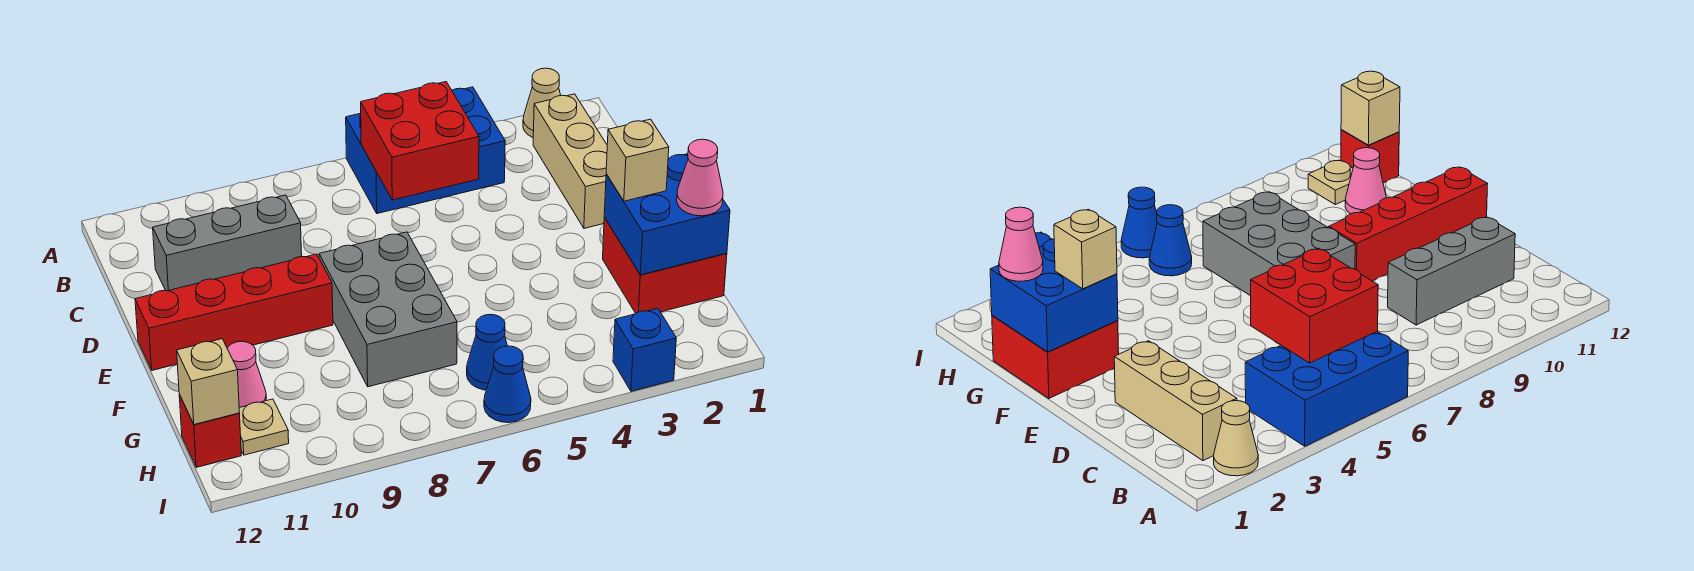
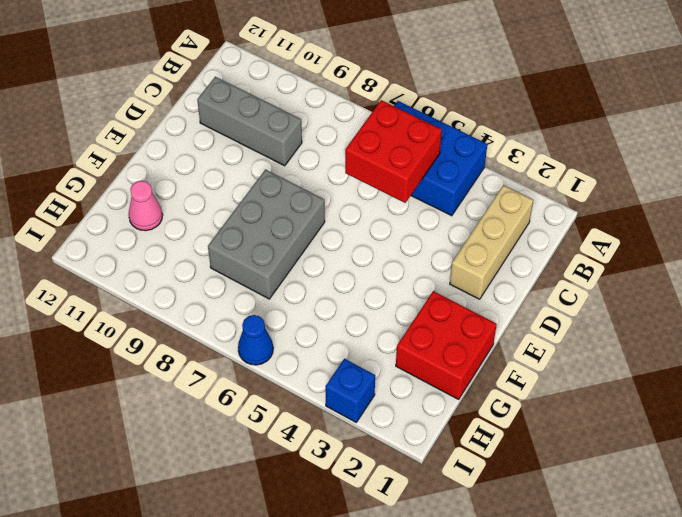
none -> tan cone A2 level 1
none -> red brick E9:E12 level 1
none -> blue cone H6 level 1

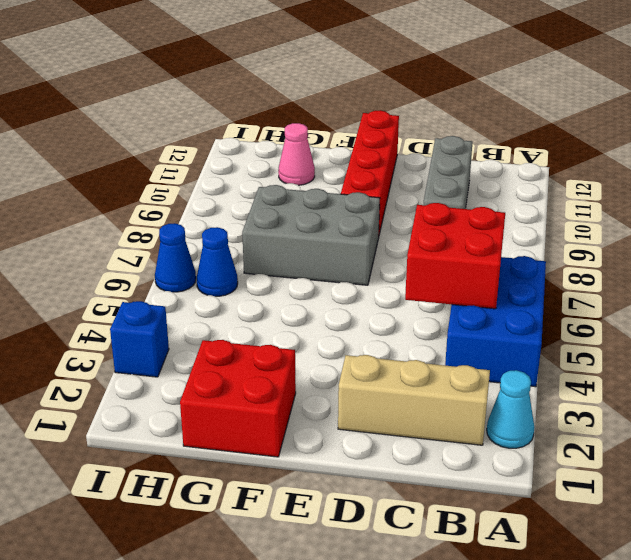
cyan cone A2 level 1 -> tan cone A2 level 1
none -> tan plate H11 level 1
none -> red brick H12 level 1
none -> blue brick F1:G2 level 2

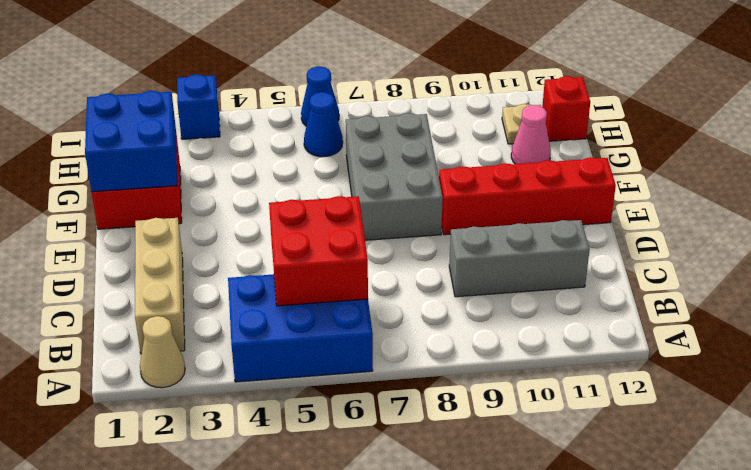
none -> tan brick H12 level 2
none -> tan brick F2 level 3
none -> pink cone G1 level 3

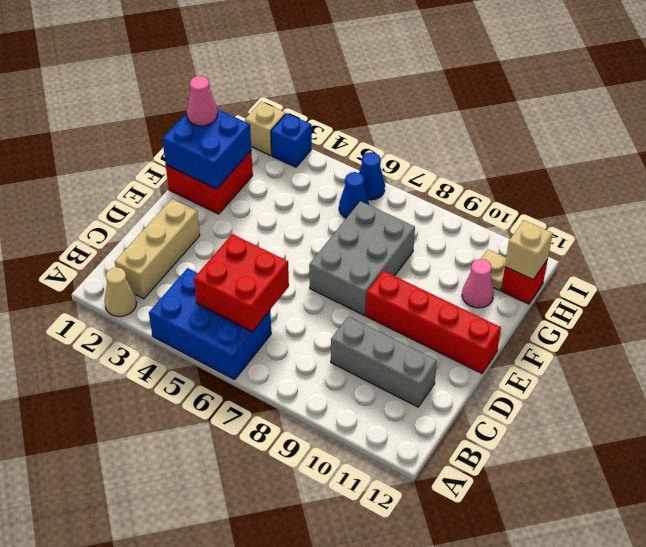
tan brick I2 level 1 -> tan brick F2 level 3

